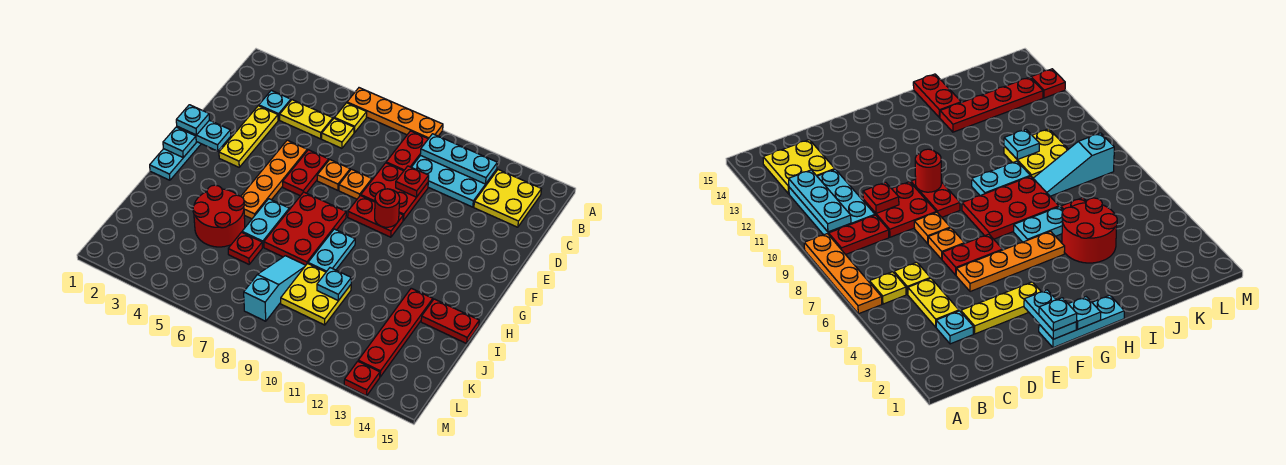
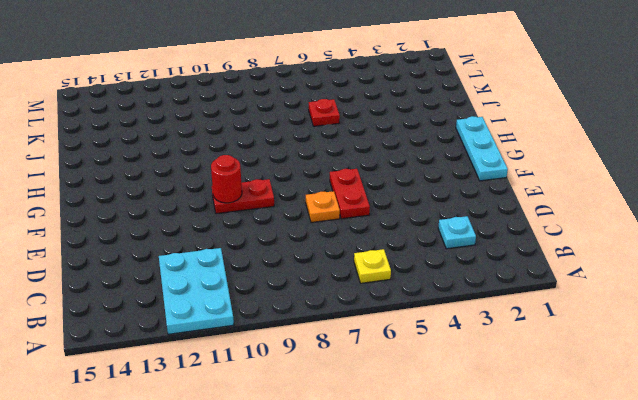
cyan plate A11:C12 level 1 -> cyan plate B10:C12 level 1
none -> orange plate A6:A9 level 1
none -> red plate B9:C9 level 1
none -> yellow plate B13:C14 level 1
none -> yellow plate C4:C5 level 1

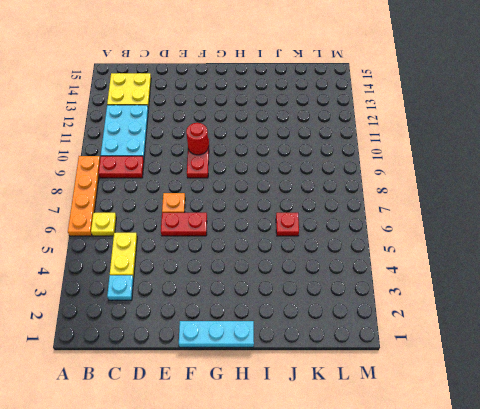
none -> yellow plate C6 level 1
none -> yellow plate D3:F3 level 1
none -> red plate D9:E10 level 1
none -> orange plate E5:H5 level 1

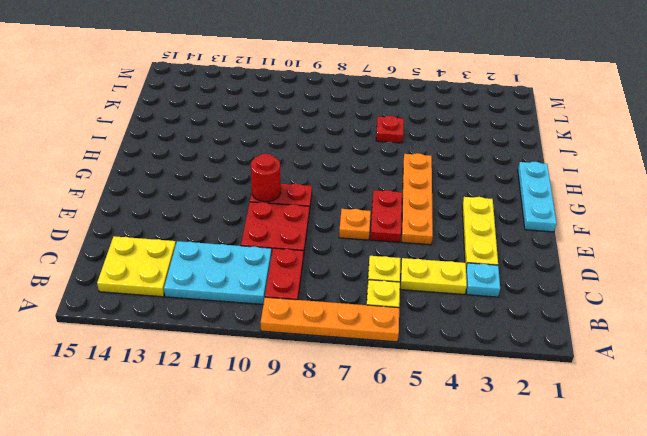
none -> orange plate E8 level 1
none -> red plate G7:I8 level 1
none -> cyan plate H6:I6 level 1
none -> cyan plate H9:I9 level 1

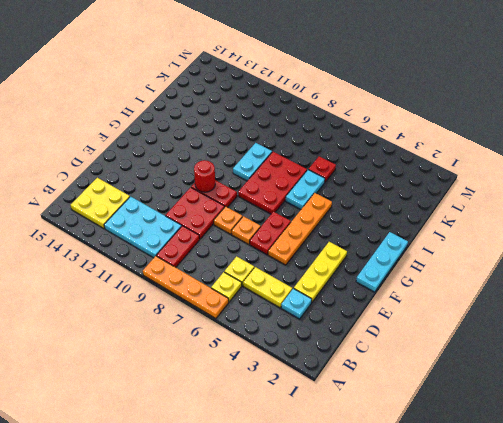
none -> red round brick I4:J5 level 1
none -> red plate I13:L13 level 1
none -> red plate I14:I15 level 1
none -> cyan slope J8:L8 level 1 top L

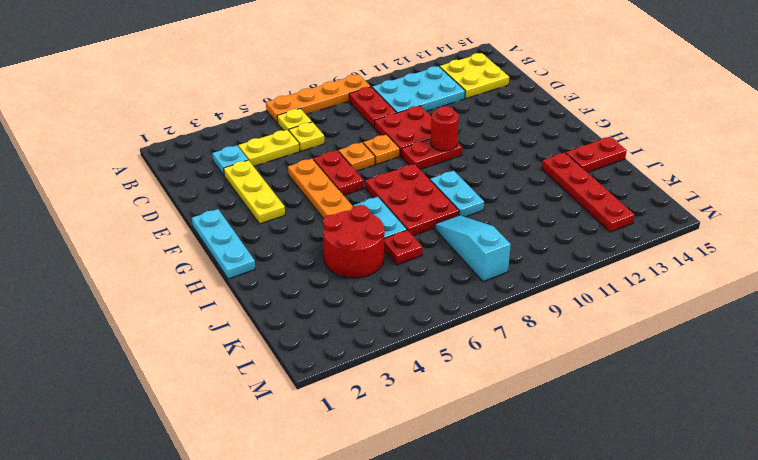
none -> yellow plate J9:K10 level 1
none -> red plate M13 level 1
none -> cyan plate B10:B12 level 2
none -> red plate D10 level 2

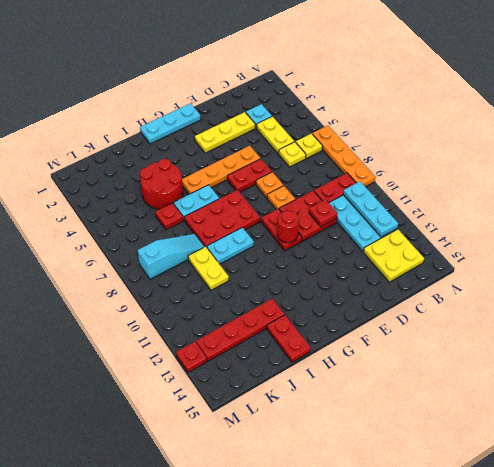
yellow plate J9:J10 level 1 -> yellow plate J9:K10 level 1
none -> cyan plate F1:F2 level 2
none -> cyan plate G1 level 2
none -> cyan plate J10 level 2
none -> cyan plate F1 level 3

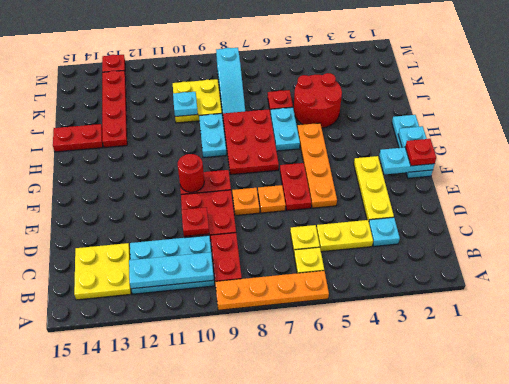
red plate F1 level 3 -> cyan plate F1 level 3

